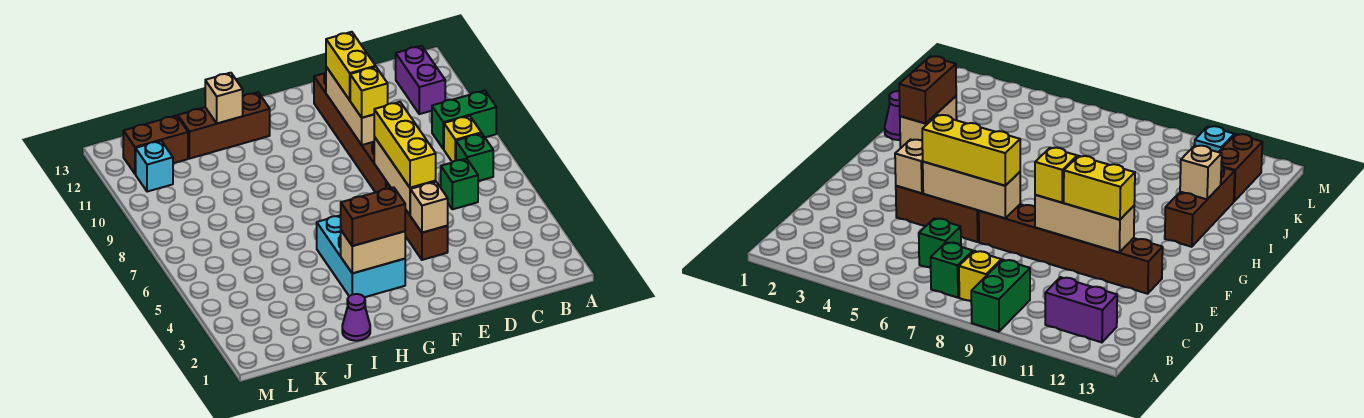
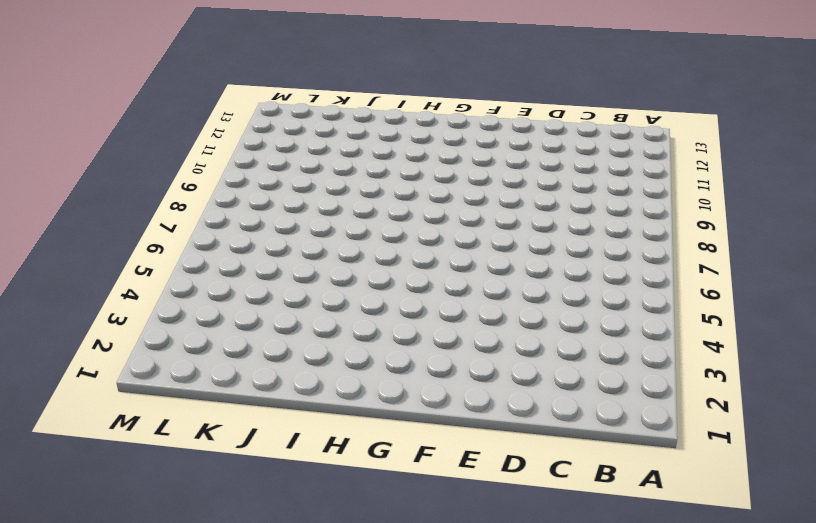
none -> green brick A9:B9 level 1
none -> green brick B7 level 1
none -> yellow brick B8 level 1

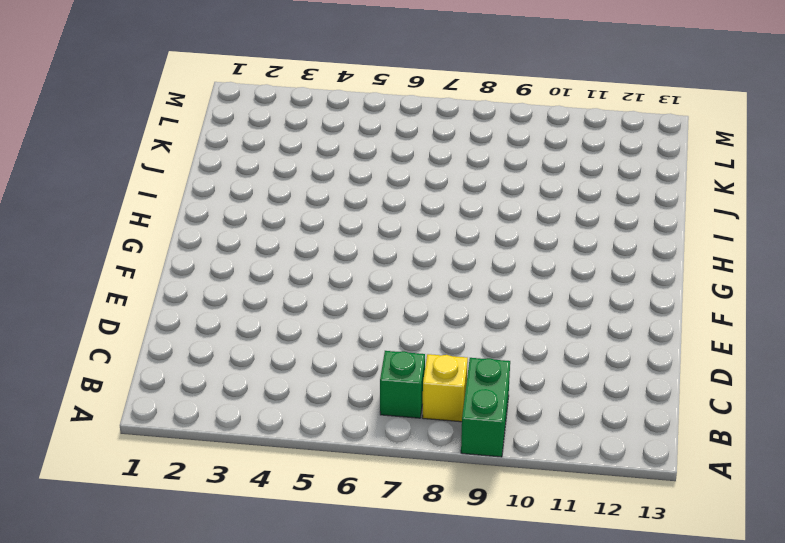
none -> purple brick B11:B12 level 1
none -> green brick C6 level 1
none -> brown brick E4:E6 level 1

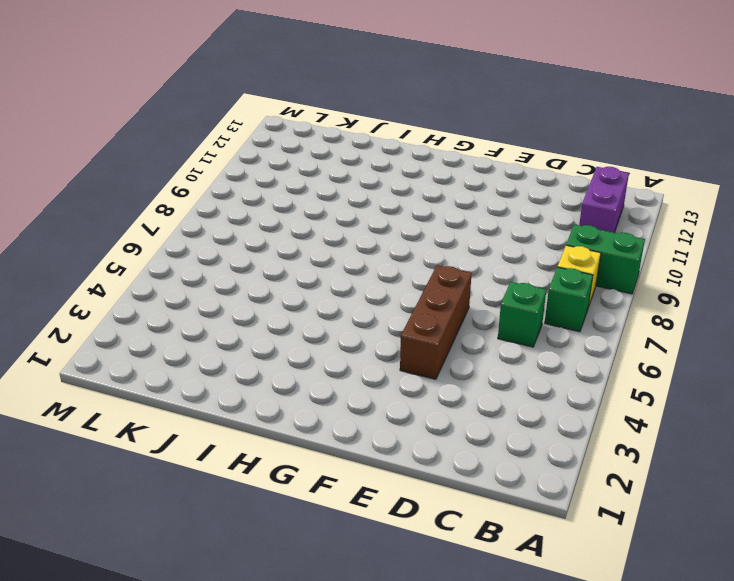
none -> brown brick E7:E12 level 1
none -> cyan brick G3:H5 level 1
none -> brown brick H12:J12 level 1

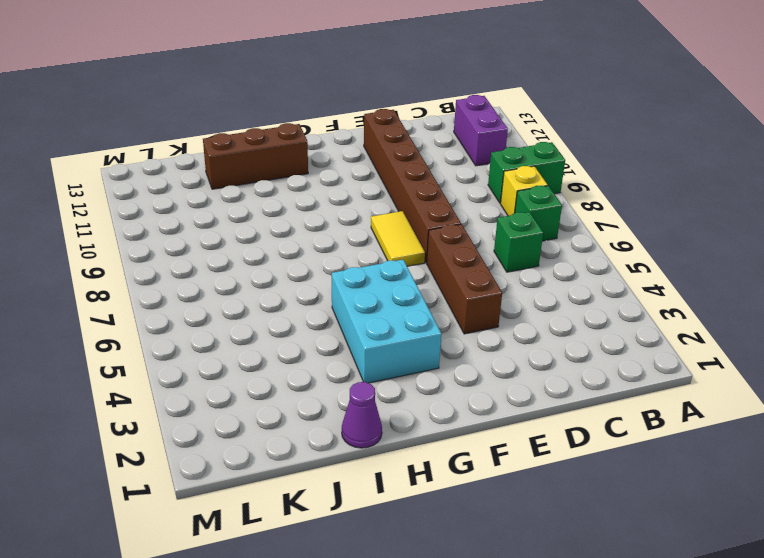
yellow tile F7:F8 level 1 -> none
none -> brown brick K12:L12 level 1
none -> cyan brick L11 level 1
none -> tan brick E4 level 2

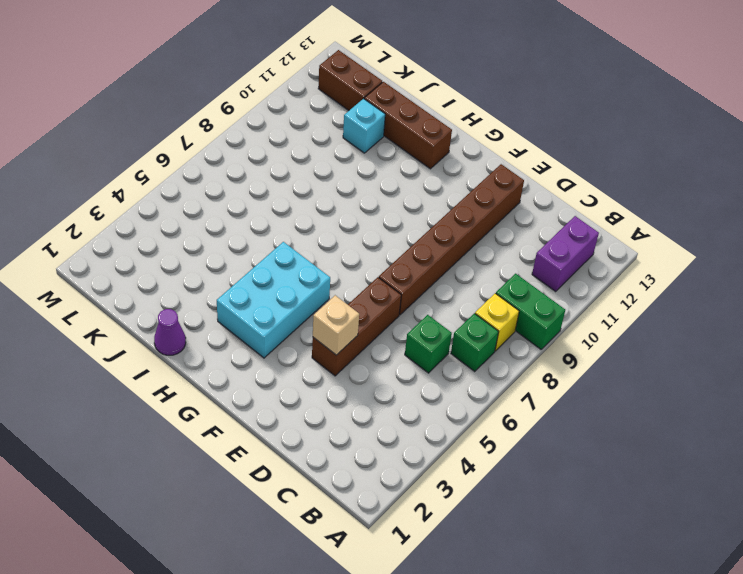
cyan brick J11 level 1 -> cyan brick L11 level 1
none -> tan brick E5:E7 level 2
none -> tan brick E9:E11 level 2
none -> tan brick G3:H3 level 2

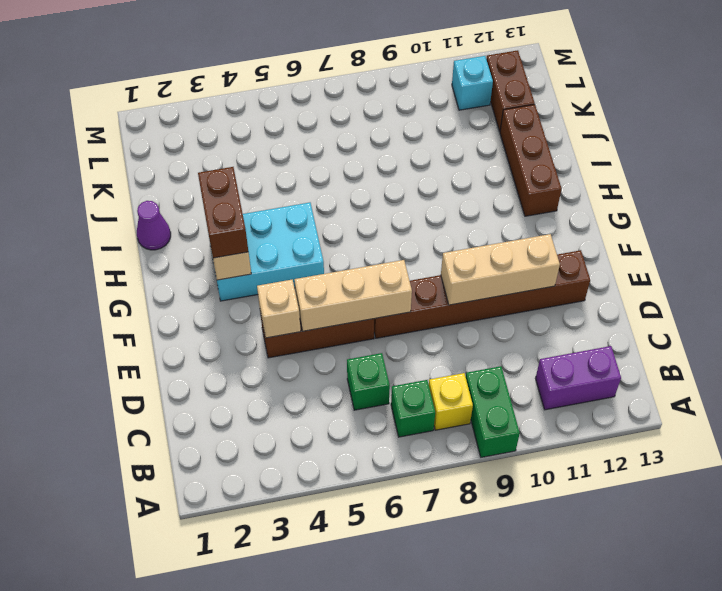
none -> tan brick I12 level 2
none -> yellow brick E5:E7 level 3
none -> yellow brick E9 level 3

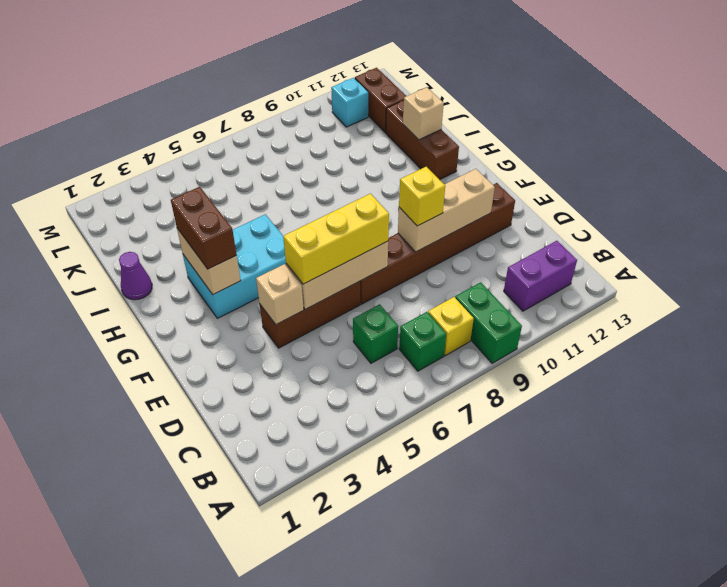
none -> yellow brick E10:E11 level 3

